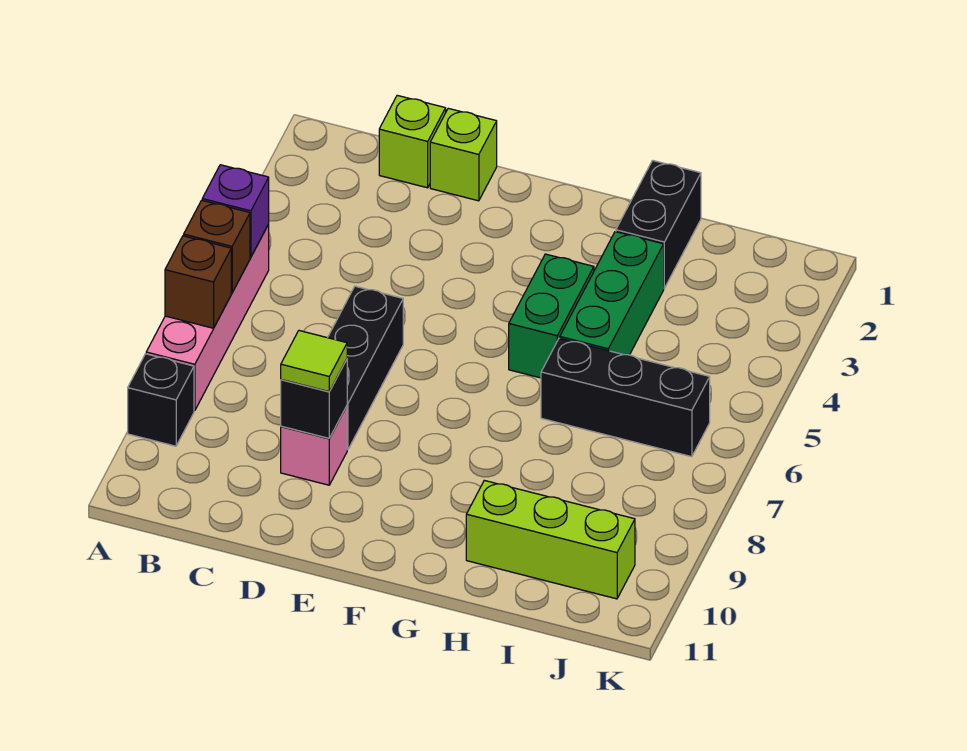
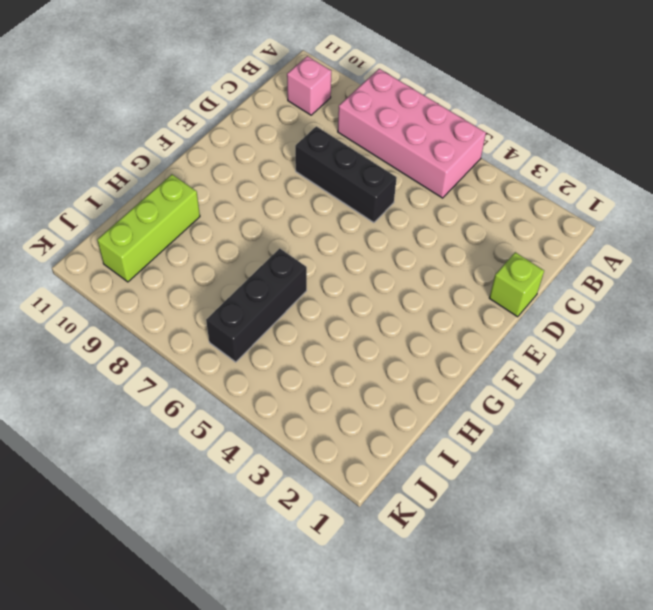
pink brick A5:B8 level 1 -> pink brick A5:A8 level 1
pink brick B10 level 1 -> pink brick D9 level 1
none -> black brick A9 level 1
none -> lime brick C1 level 1
none -> green brick G4:G5 level 1

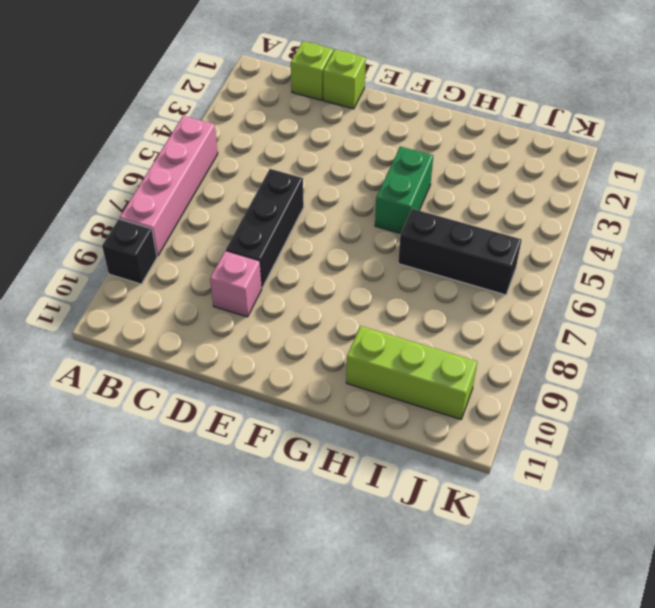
none -> black brick H1:H2 level 1
none -> green brick H3:H5 level 1
none -> purple brick A5 level 2

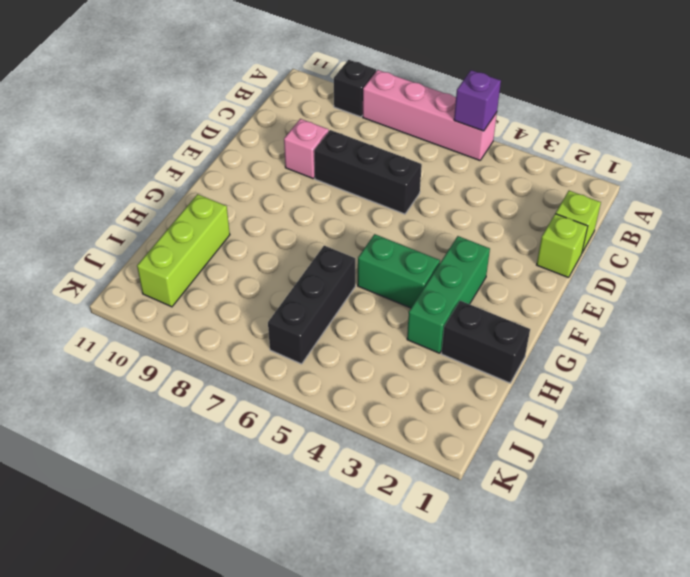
green brick F3:H3 level 1 -> green brick H3:H5 level 1
none -> brown brick A6 level 2
none -> brown brick A7 level 2
none -> black brick D9 level 2

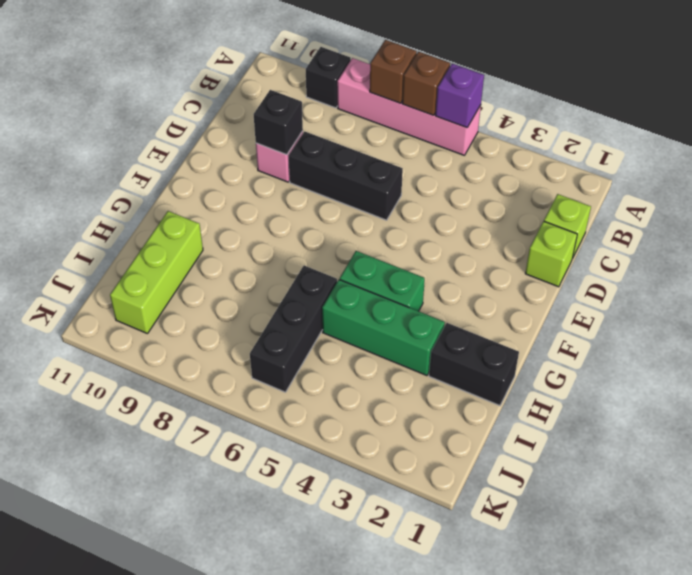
none -> lime tile D9 level 3

